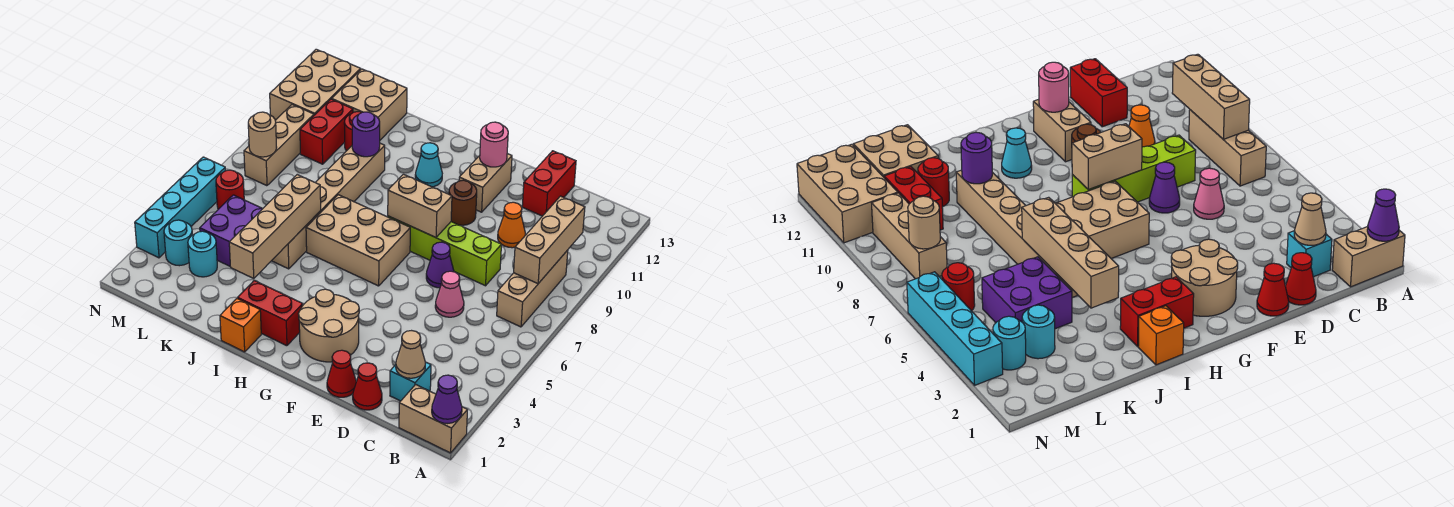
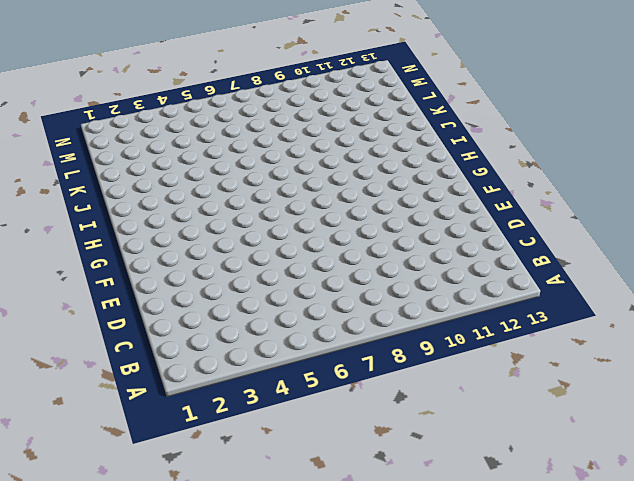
none -> tan brick A1:B1 level 1
none -> tan brick B7:B9 level 1
none -> cyan brick C2 level 1
none -> red cone D1 level 1

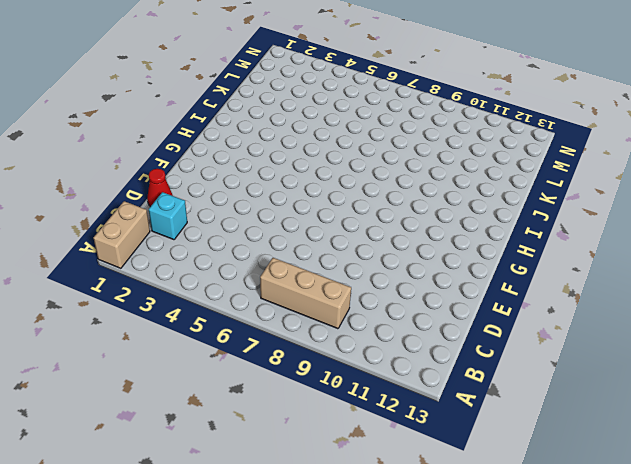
none -> pink cone D6 level 1
none -> lime brick D8:G8 level 1
none -> orange cone D10 level 1
none -> red brick D12:D13 level 1

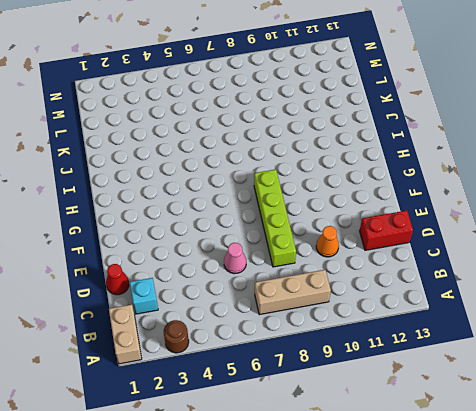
brown round brick A3 level 1 -> brown round brick F10 level 1
none -> red cone E1 level 1
none -> purple cone E7 level 1
none -> tan round brick F2:G3 level 1
none -> tan brick F11:F12 level 1

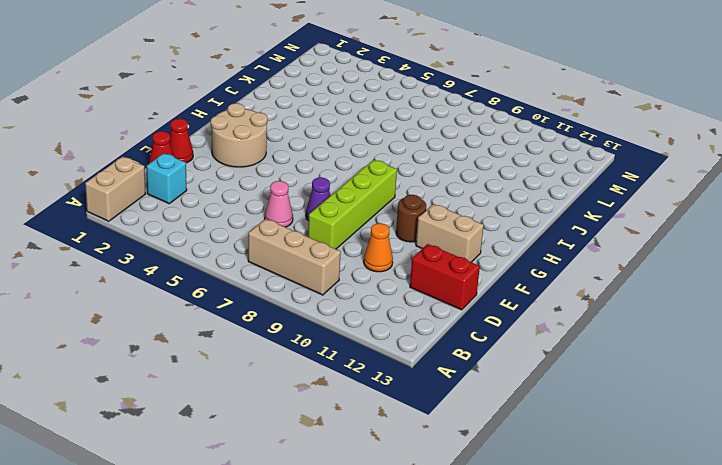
none -> tan brick G6:I7 level 1
none -> red brick H2:I2 level 1
none -> cyan cone H11 level 1
none -> orange brick I1 level 1

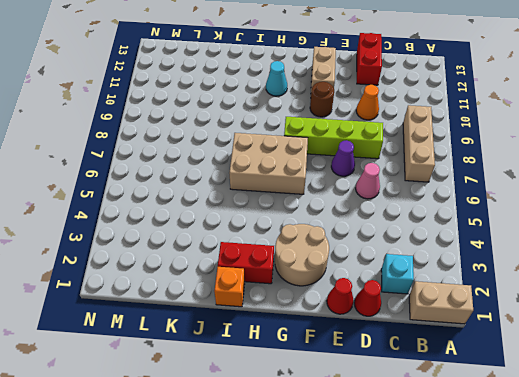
none -> tan brick J5:J10 level 1
none -> purple brick K4:L5 level 1
none -> red round brick K11 level 1
none -> tan brick K12:L13 level 1

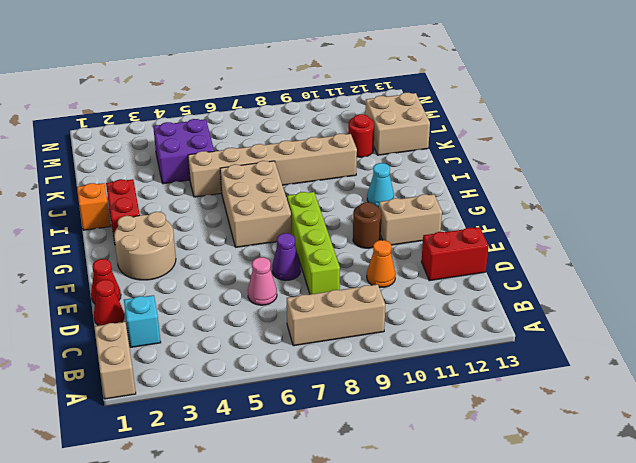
none -> cyan round brick L3 level 1
none -> red brick L10:L11 level 1
none -> cyan round brick M3 level 1
none -> red round brick M6 level 1

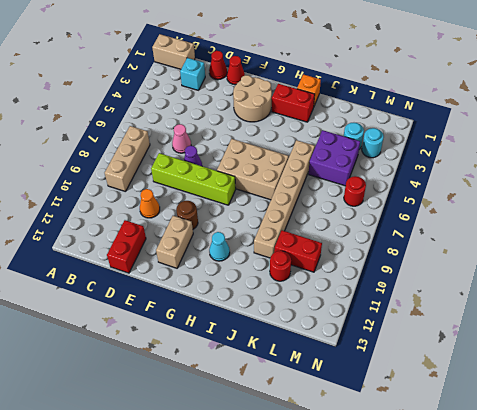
red brick K10:L10 level 1 -> red brick L10:L11 level 1
none -> tan brick K12:L13 level 1
none -> tan brick M8:M10 level 1
none -> tan brick M11:N13 level 1
none -> cyan brick N3:N6 level 1

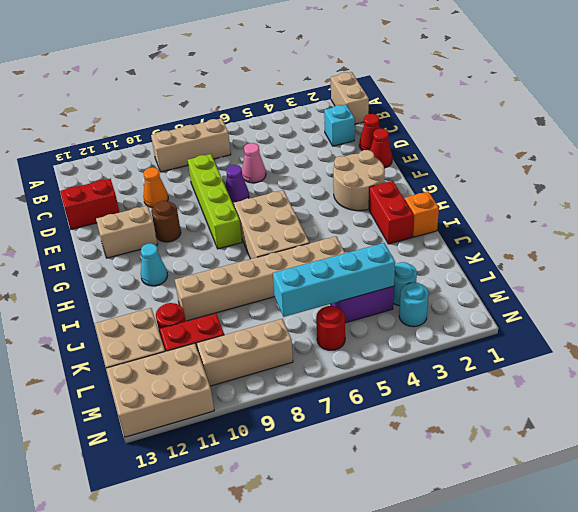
cyan brick L4:L7 level 2 -> cyan brick N3:N6 level 1
none -> purple cone A1 level 2
none -> tan brick B8:B10 level 2
none -> tan cone C2 level 2
none -> tan brick F8:G8 level 2

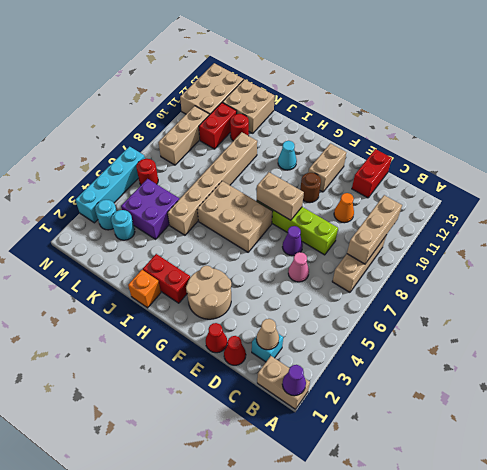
none -> pink round brick F12 level 2
none -> tan brick J3:J6 level 2
none -> purple round brick J10 level 2
none -> tan round brick M8 level 2

